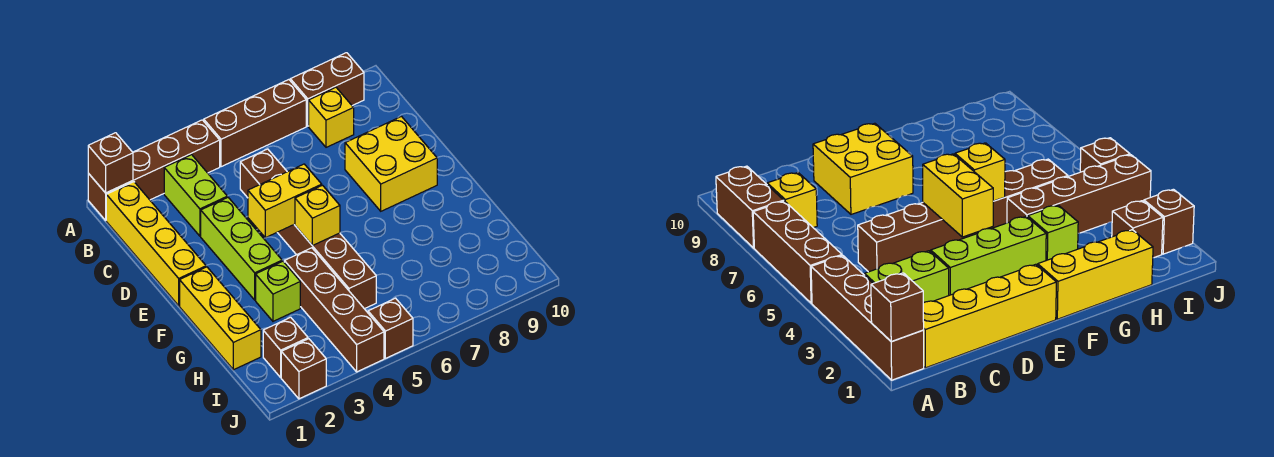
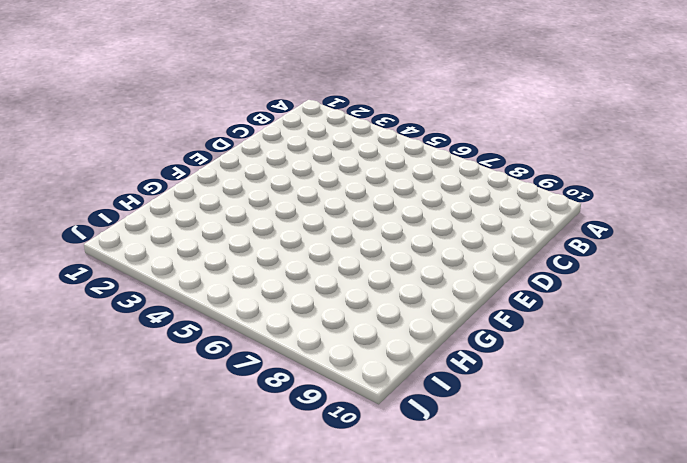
none -> brown brick A1:A4 level 1
none -> brown brick A5:A7 level 1
none -> brown brick A8:A9 level 1

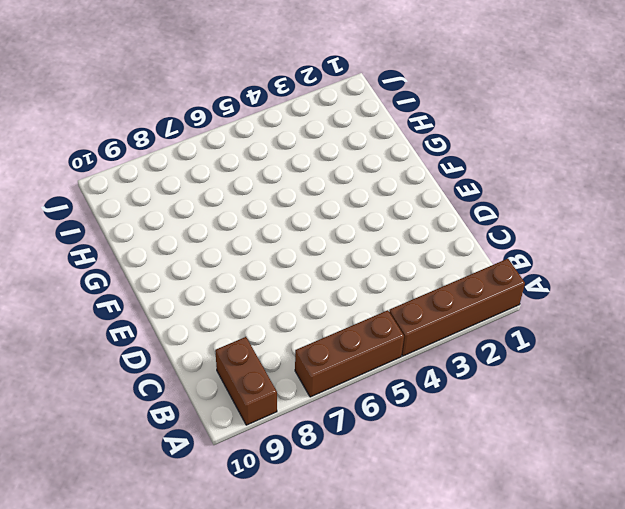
brown brick A9:B9 level 1 -> brown brick A8:A9 level 1
none -> yellow brick B1:E1 level 1
none -> lime brick B3:C3 level 1
none -> yellow brick B8 level 1

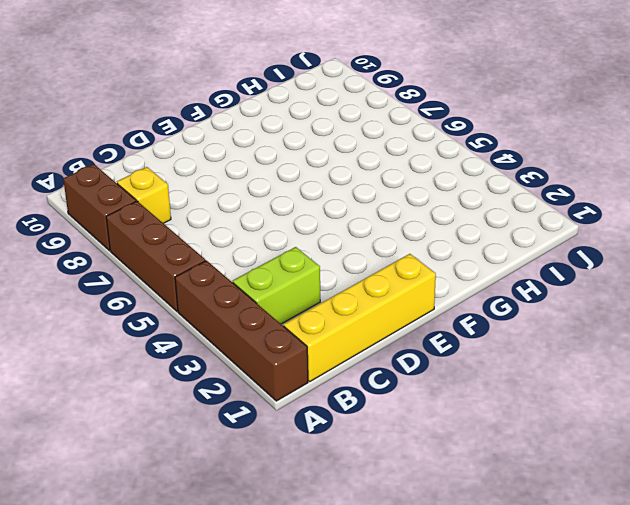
none -> brown brick C5:H5 level 1
none -> lime brick D3:F3 level 1
none -> yellow brick D8:E9 level 1

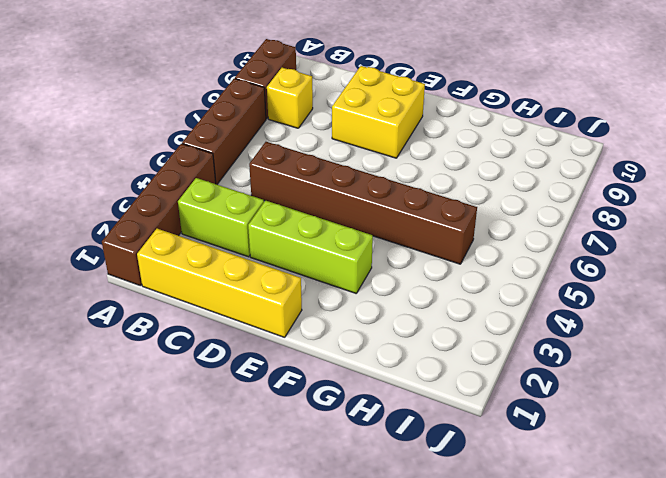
none -> yellow brick F1:H1 level 1
none -> lime brick G3 level 1
none -> brown brick G4:J4 level 1

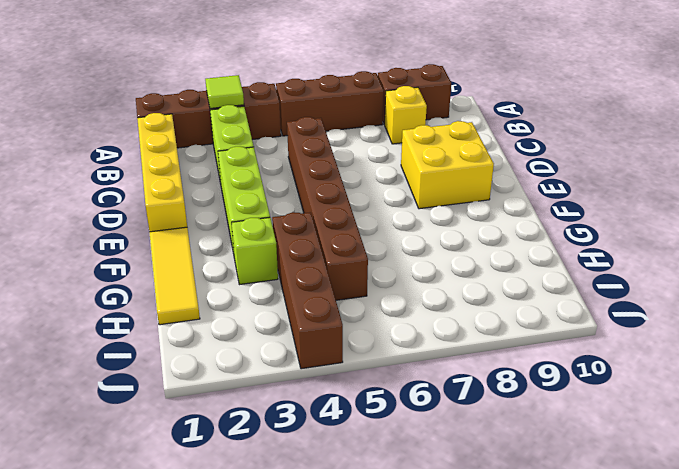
lime tile A3 level 2 -> none
yellow tile F1:H1 level 1 -> yellow brick F1:H1 level 1
none -> brown brick I2 level 1
none -> brown brick J2 level 1
none -> brown brick J5 level 1

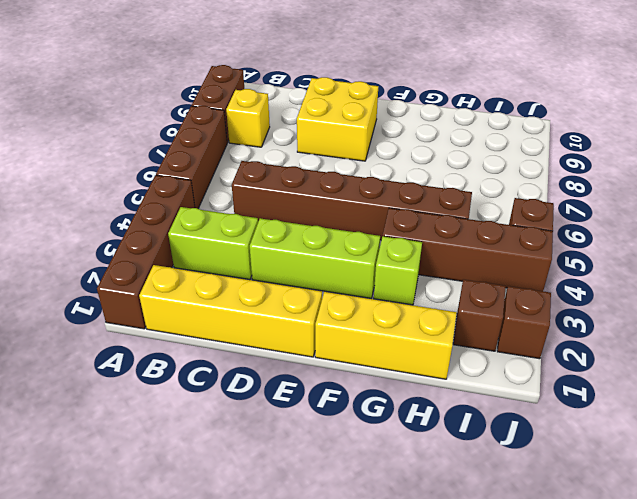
none -> brown brick A1 level 2
none -> yellow brick E4:E5 level 2
none -> yellow brick F5 level 2

